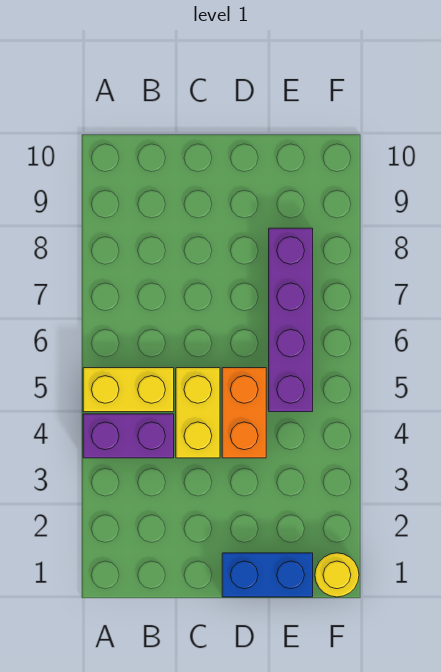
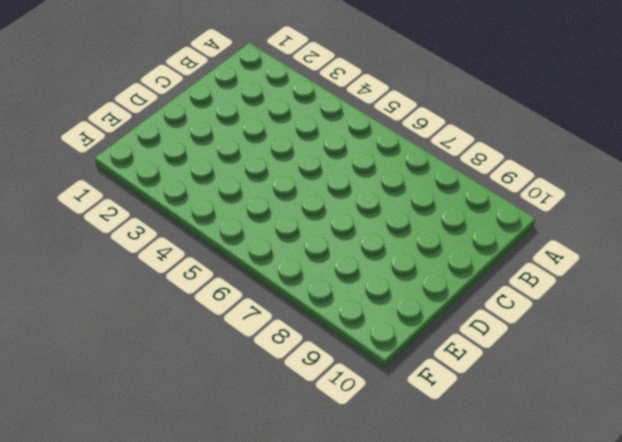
none -> purple brick A4:B4 level 1
none -> yellow brick A5:B5 level 1

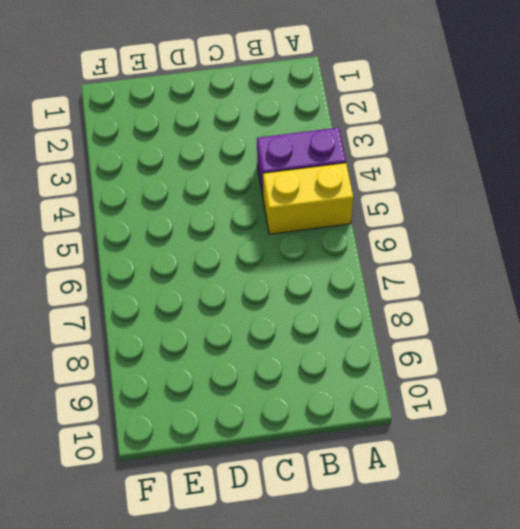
none -> yellow brick C4:C5 level 1
none -> blue brick D1:E1 level 1

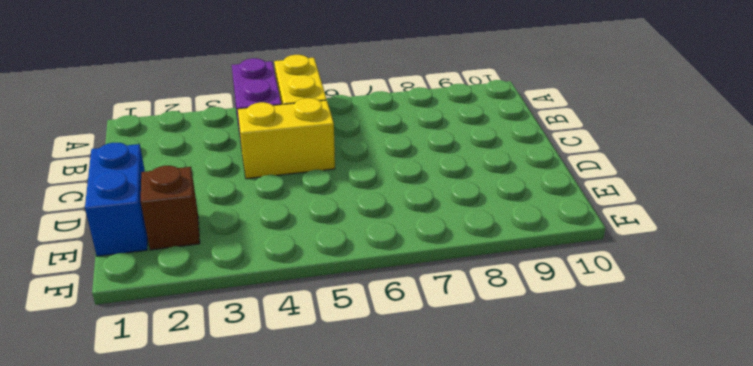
brown brick E2 level 1 -> none
none -> orange brick D4:D5 level 1
none -> purple brick E5:E8 level 1

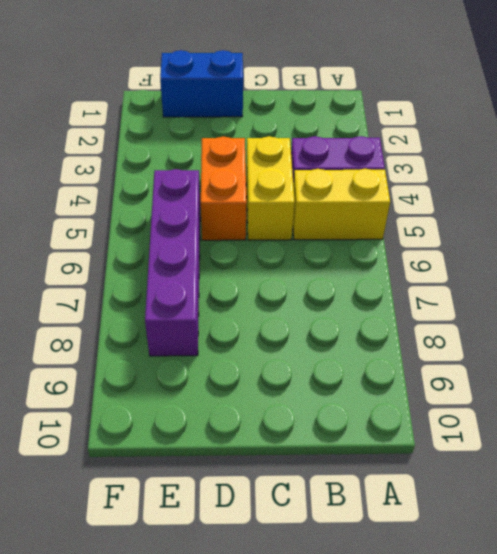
none -> yellow round brick F1 level 1

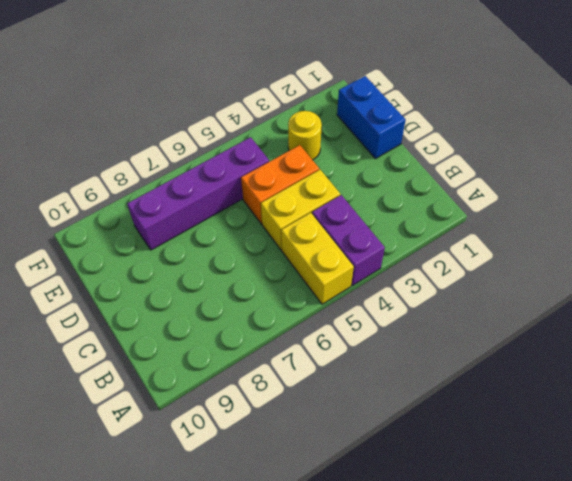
yellow round brick E3 level 1 -> yellow round brick F1 level 1

